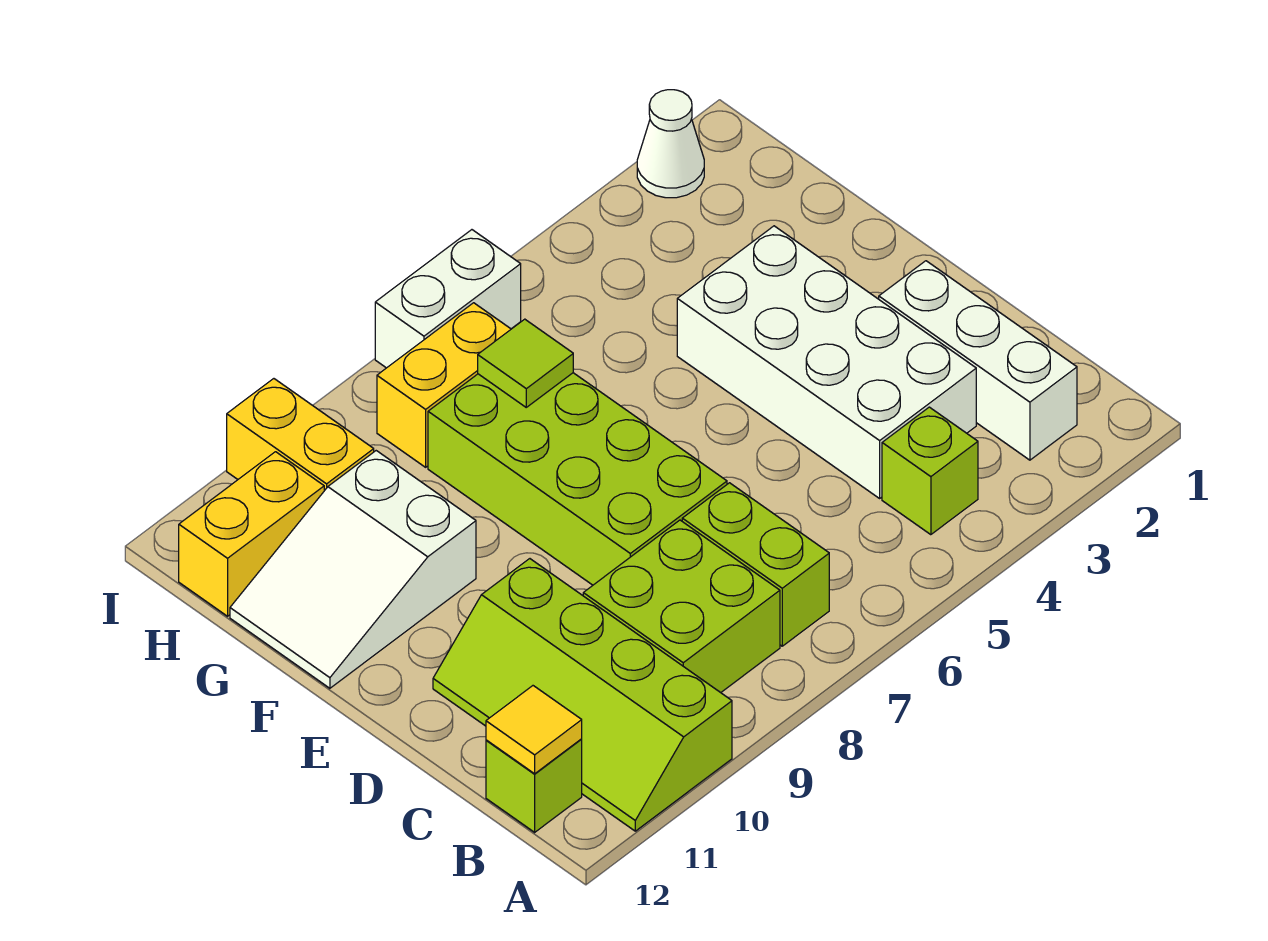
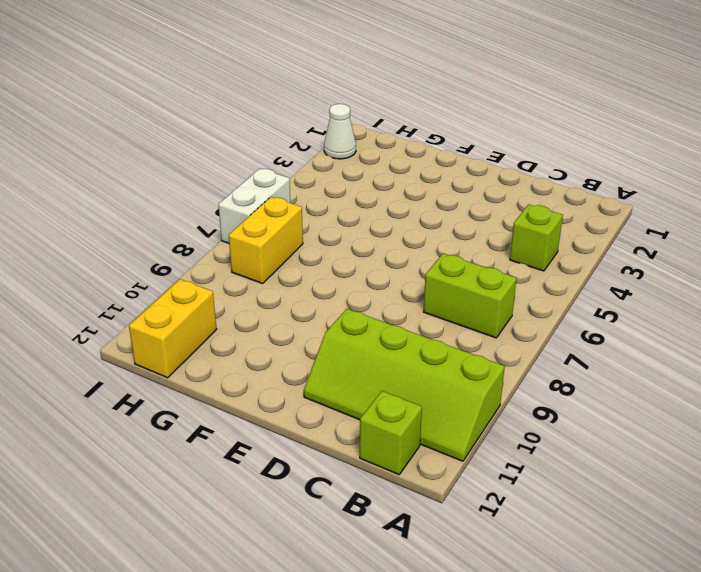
none -> white brick B2:D2 level 1
none -> lime brick B8:C9 level 1
none -> white brick C3:F4 level 1

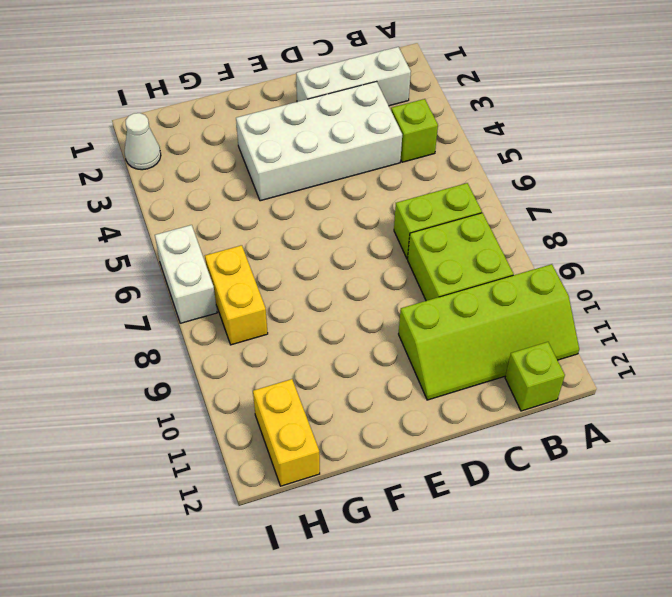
none -> lime brick D7:G8 level 1
none -> white slope F10:G12 level 1 top 10
none -> yellow brick H10:I10 level 1

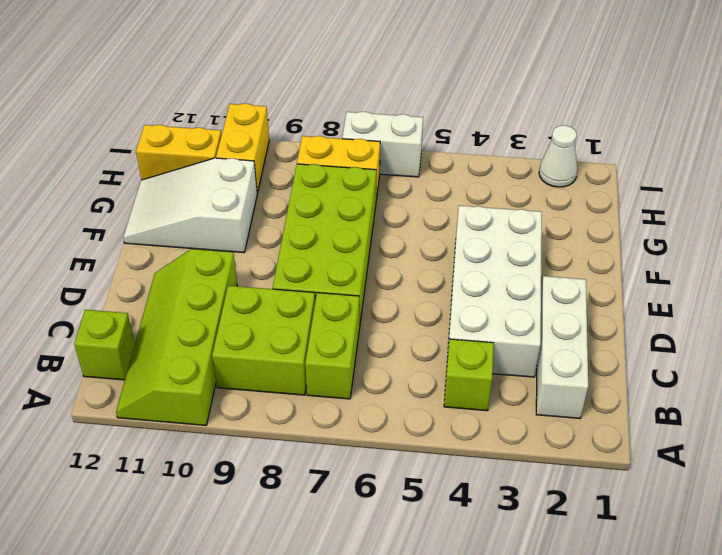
none -> yellow tile B12 level 2
none -> lime tile G7 level 2

